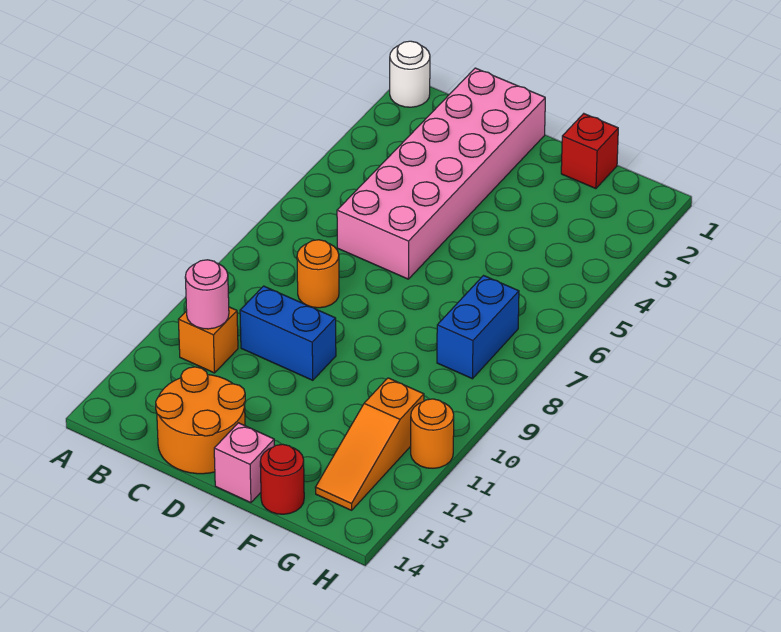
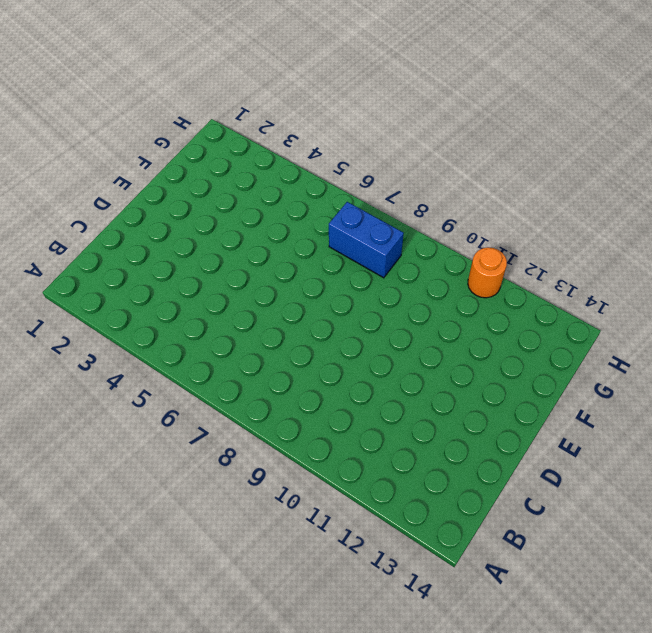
none -> white round brick A1 level 1
none -> orange brick B11 level 1
none -> pink brick C1:D6 level 1

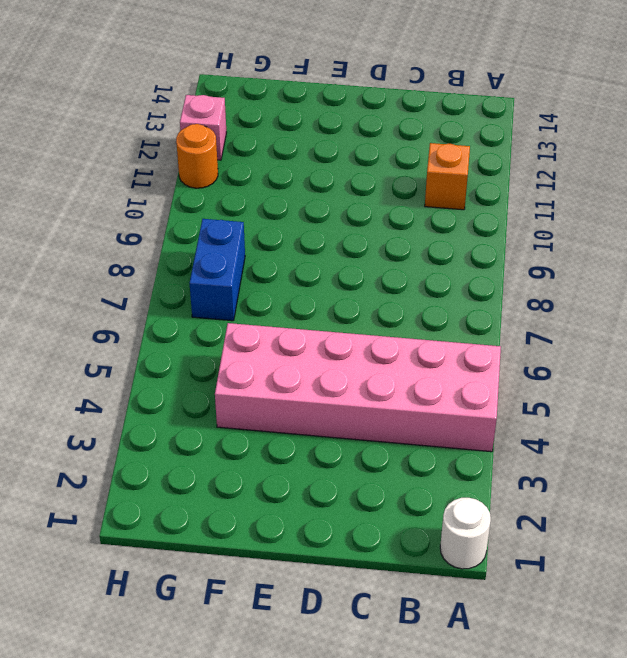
pink brick A4:F5 level 1 -> pink brick C1:D6 level 1
pink brick H12 level 1 -> pink brick E14 level 1
none -> orange round brick C8 level 1
none -> blue brick C10:D10 level 1
none -> orange round brick C13:D14 level 1

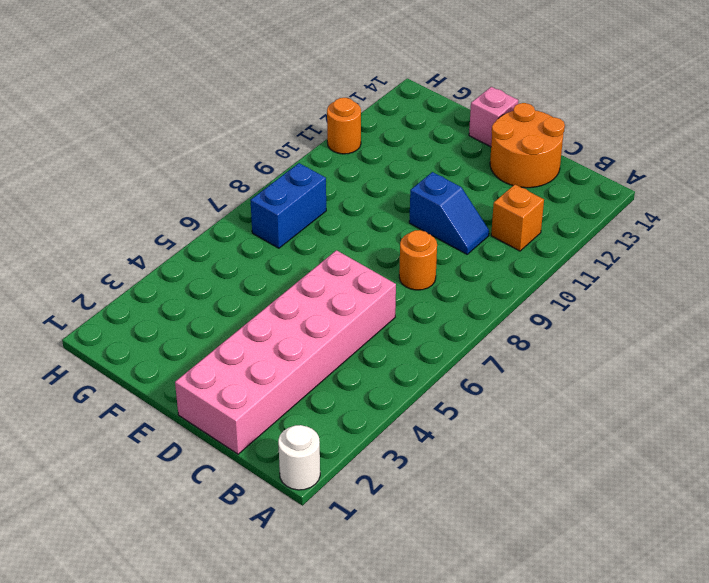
blue slope C10:D10 level 1 top D -> blue brick C10:D10 level 1
none -> red brick F1 level 1
none -> red round brick F14 level 1
none -> orange slope G11:G13 level 1 top 11

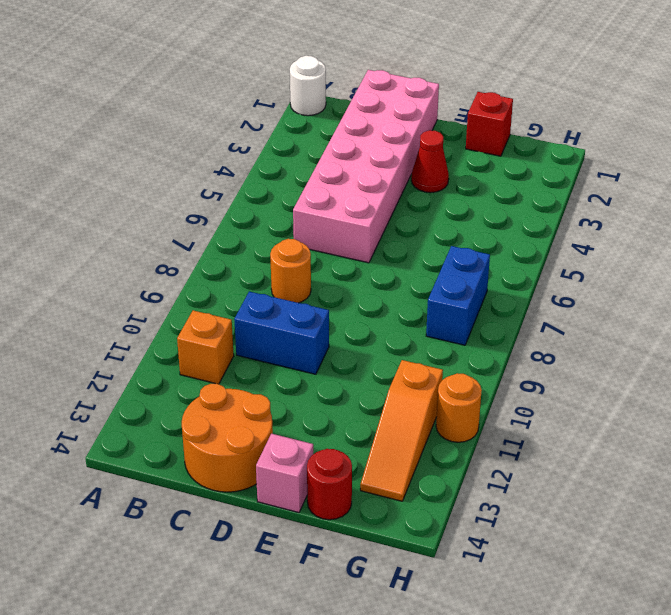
red cone E3 level 1 -> none
none -> pink round brick B11 level 2

